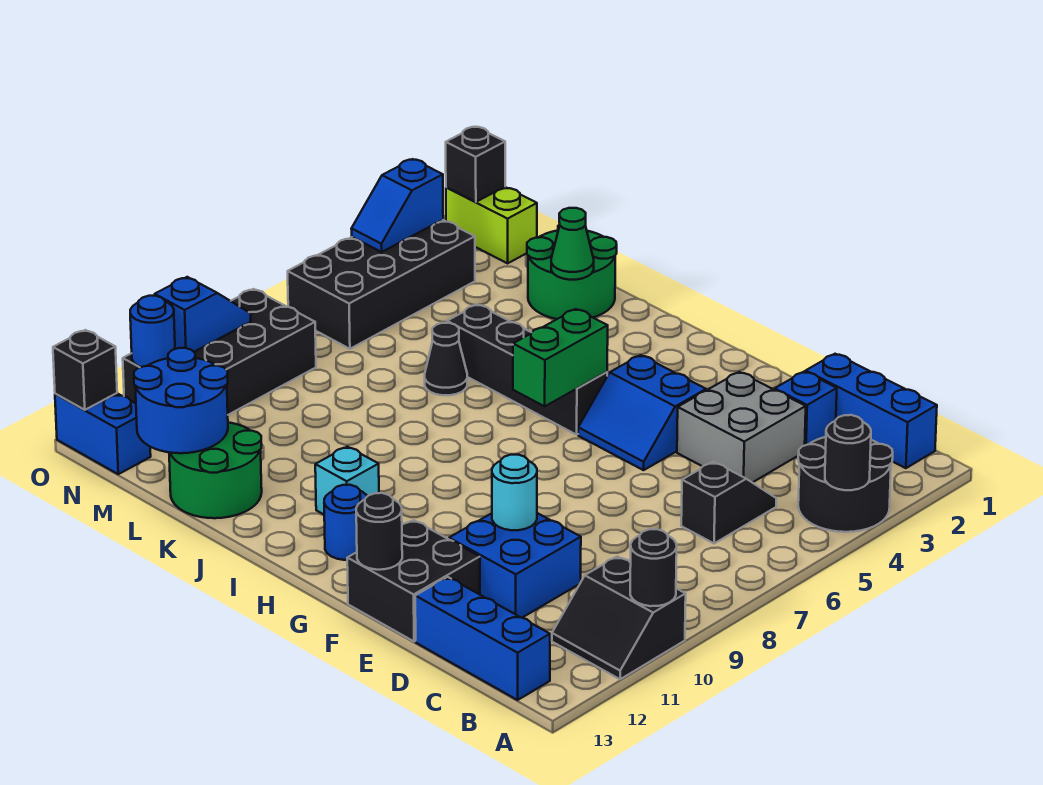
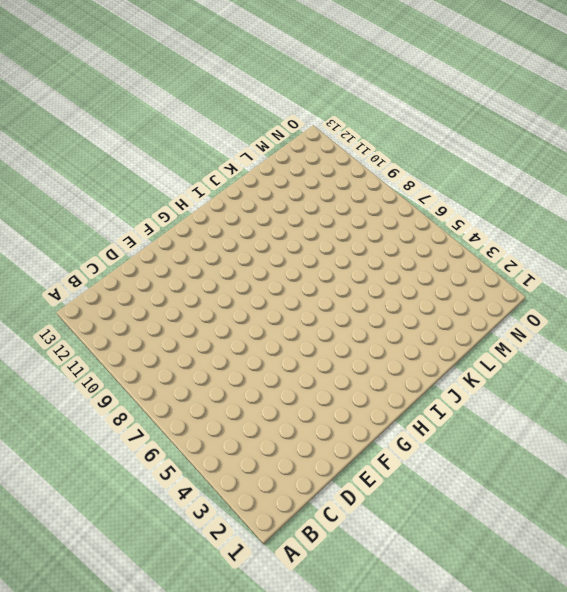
none -> black round brick A3:B4 level 1
none -> black slope A10:B11 level 1 top 10
none -> blue brick B1:D1 level 1
none -> blue brick B13:D13 level 1

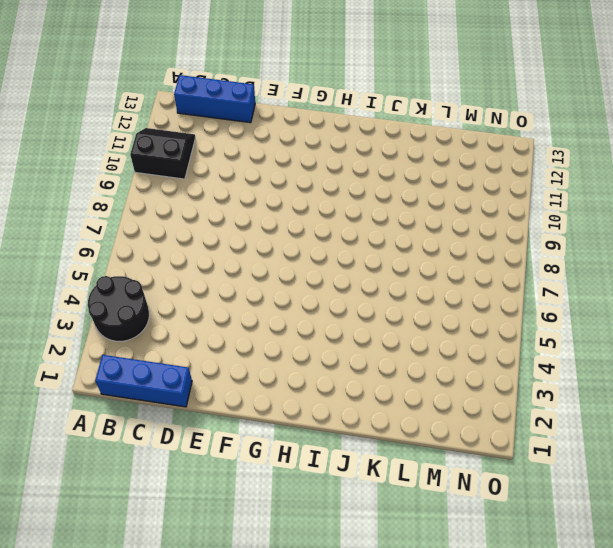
none -> black slope C5:C6 level 1 top 6
none -> blue brick D2 level 1
none -> grey brick D3:E4 level 1
none -> blue brick D10:E11 level 1

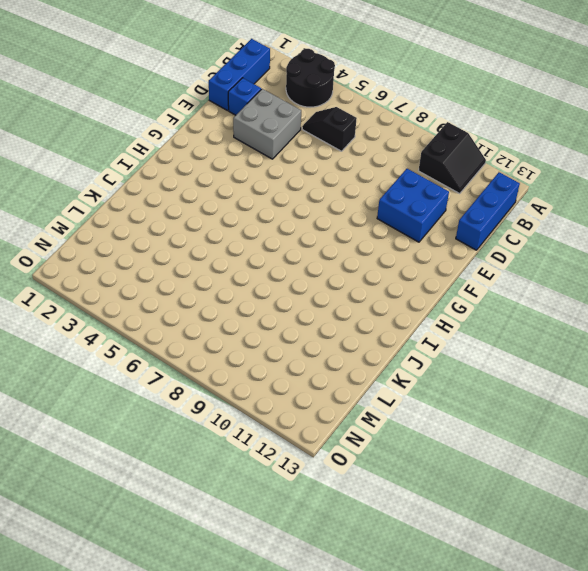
none -> black brick E12:F13 level 1
none -> blue slope F4:G5 level 1 top 4
none -> black brick H5:K5 level 1
none -> blue round brick H12 level 1

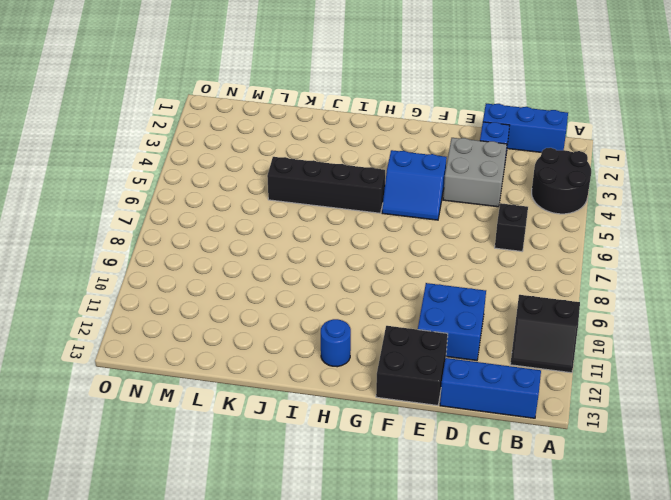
none -> cyan brick I11 level 1
none -> green round brick K1:L2 level 1
none -> black cone K6 level 1
none -> green round brick K12:L13 level 1

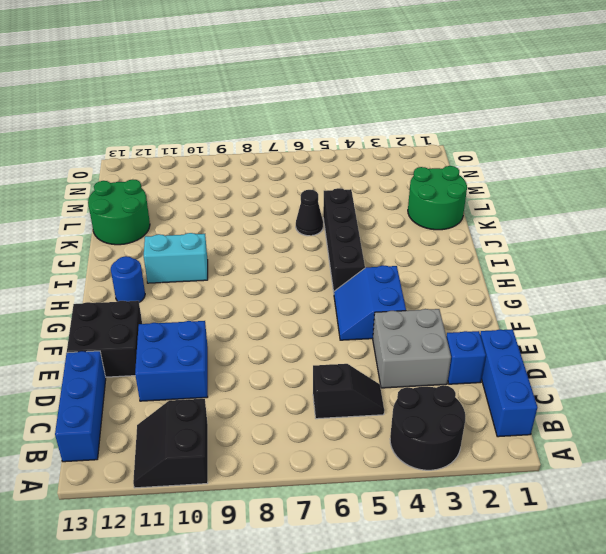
cyan brick I10:I11 level 1 -> cyan brick I11 level 1
none -> lime brick N1:O1 level 1
none -> black brick N3:O6 level 1
none -> black brick N8:O11 level 1
none -> blue brick N13:O13 level 1

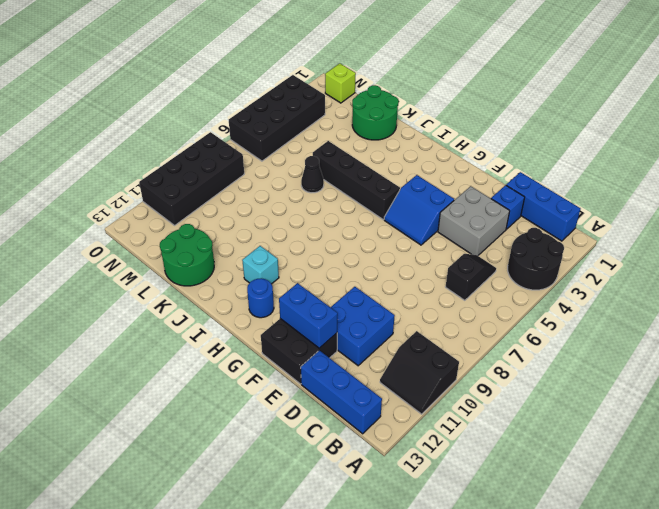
blue brick E12:F12 level 2 -> blue brick N13:O13 level 1
lime brick N1 level 1 -> lime brick N1:O1 level 1
none -> black round brick A4 level 2
none -> black round brick A10 level 2
none -> cyan round brick E10 level 2
none -> black round brick F13 level 2

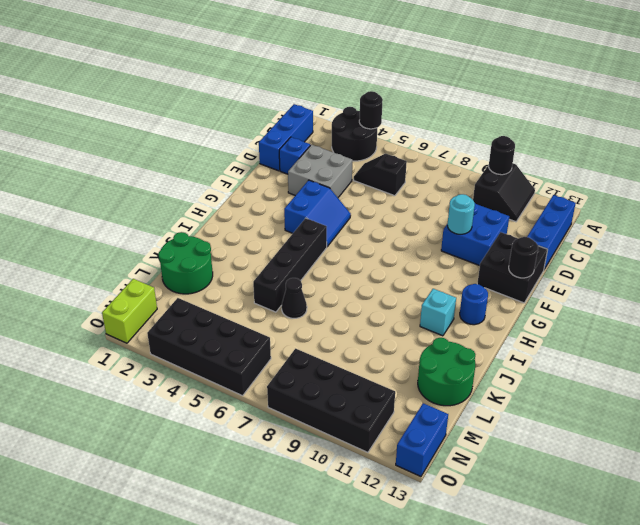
none -> green brick H5:H6 level 2
none -> green cone K2 level 2
none -> blue round brick L12:M13 level 2
none -> black brick O1 level 2

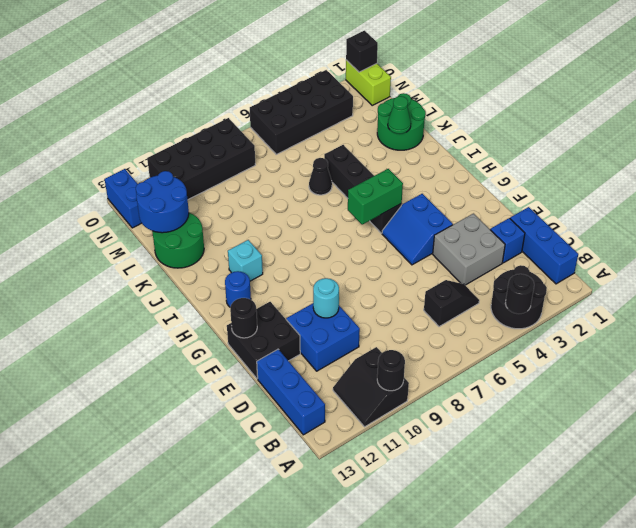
none -> blue slope O3:O4 level 2 top 3
none -> blue slope O9:O10 level 2 top 10
none -> blue round brick O11 level 2
none -> black brick O13 level 2

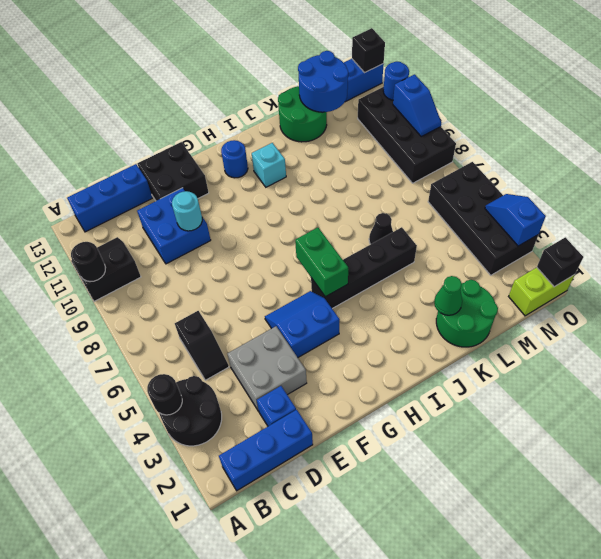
none -> black round brick F13 level 2

